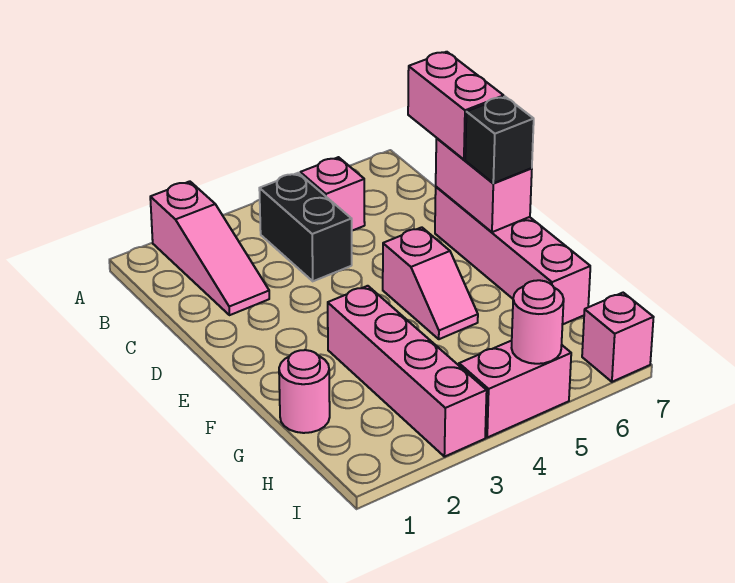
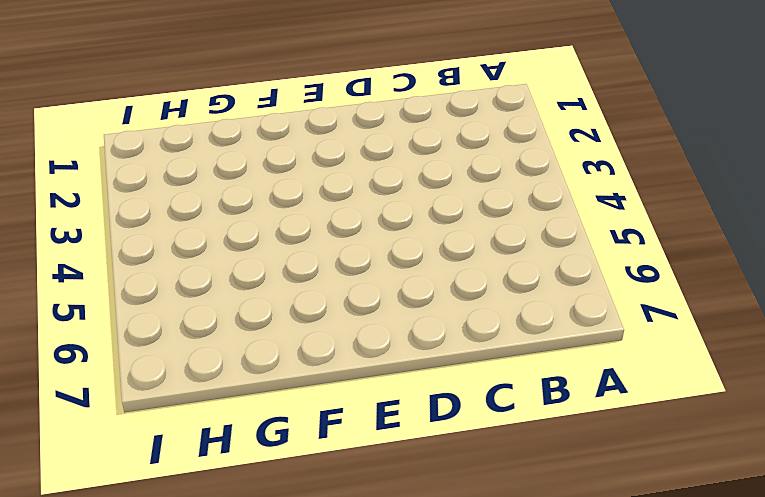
none -> pink slope A2:C2 level 1 top A
none -> black brick B4:C4 level 1
none -> pink brick B5 level 1

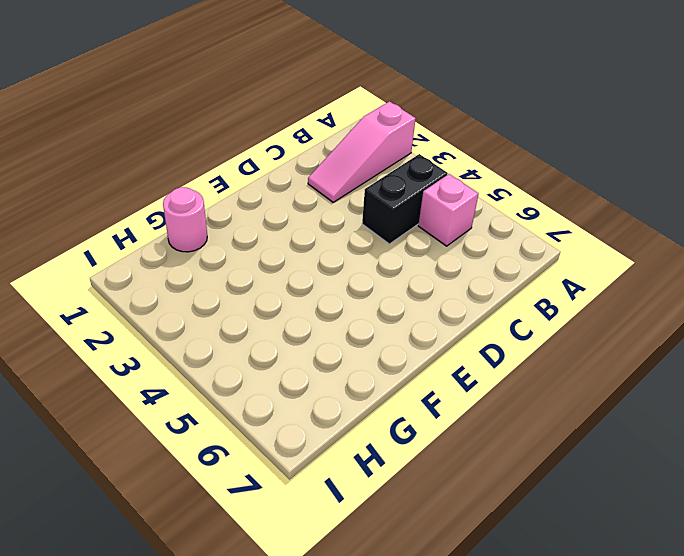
none -> pink brick D7:G7 level 1
none -> pink slope E5:F5 level 1 top E
none -> pink brick F3:I3 level 1

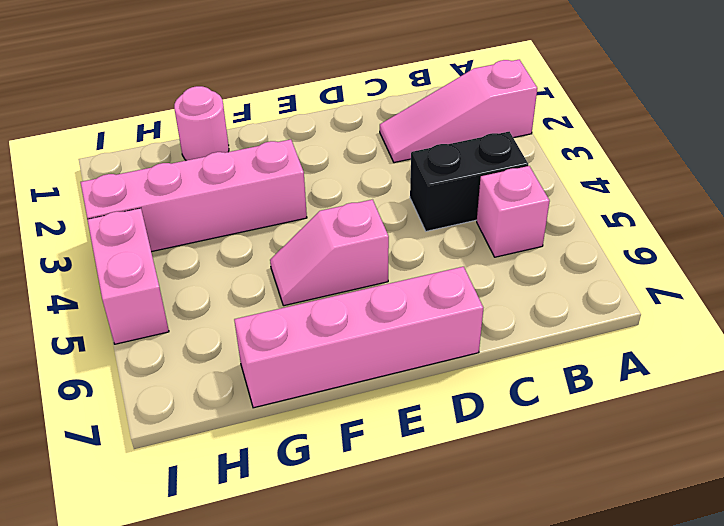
none -> pink brick I7 level 1
none -> pink brick D7:E7 level 2
none -> pink round brick I5 level 2

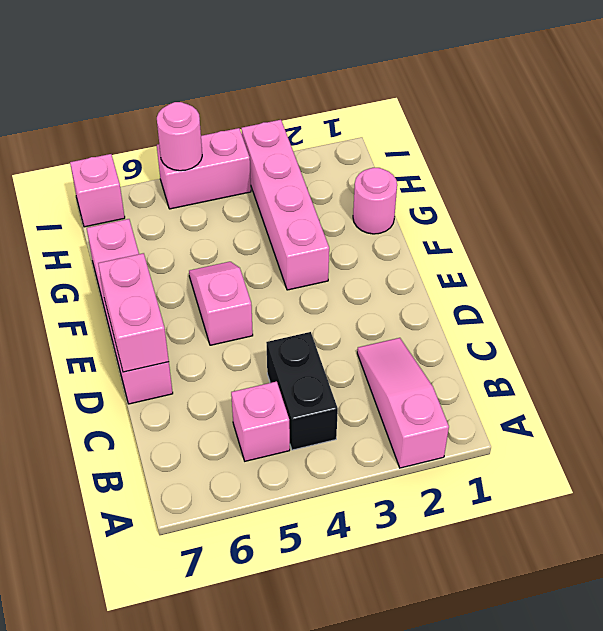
none -> pink brick C7:D7 level 3
none -> black brick E7 level 3

